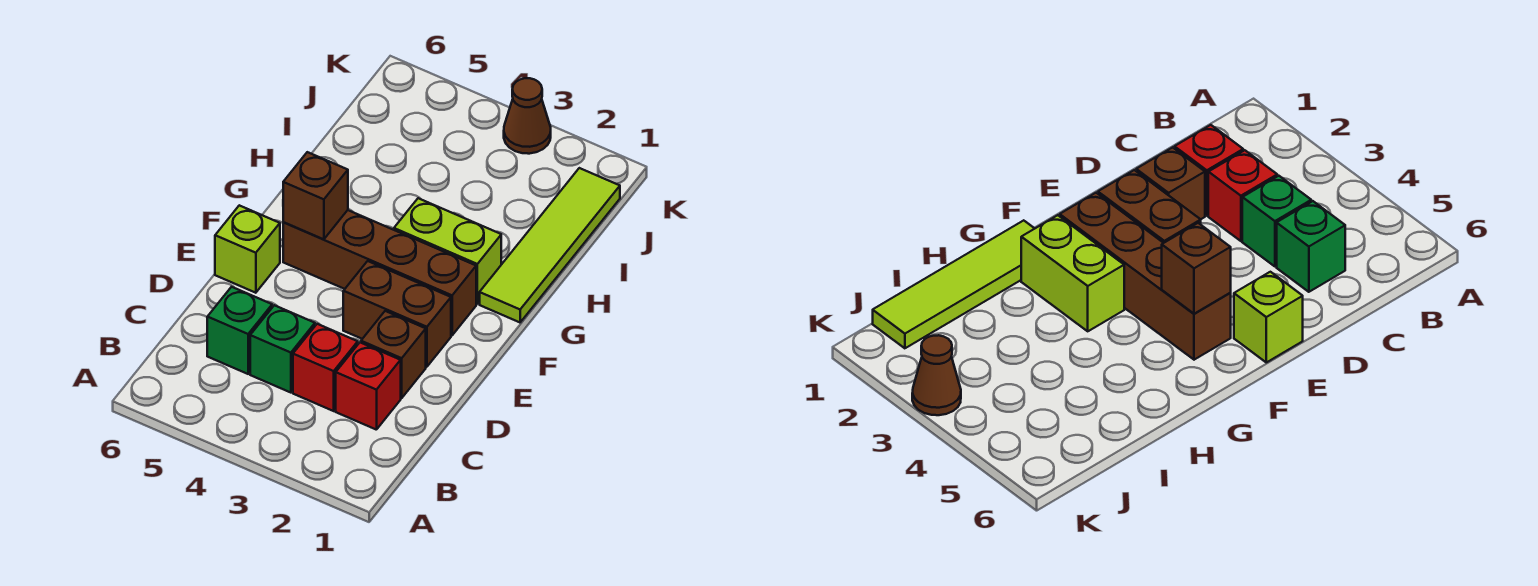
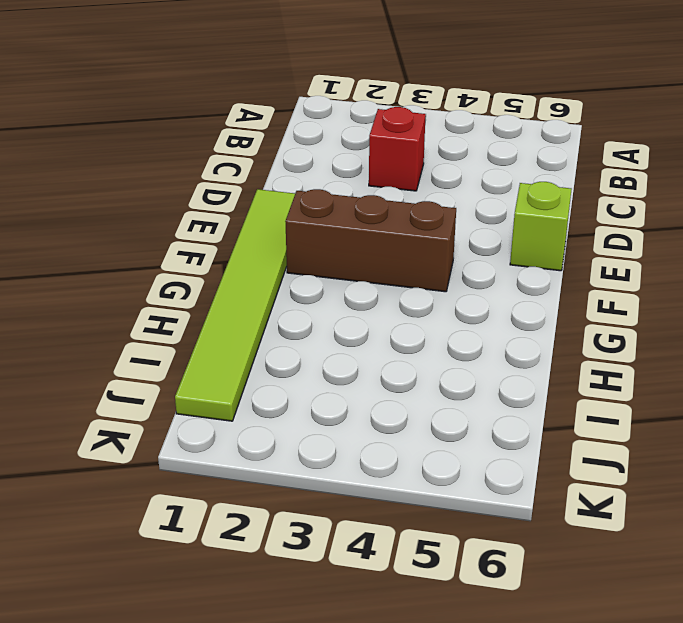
lime tile E1:J1 level 1 -> lime tile G1:J1 level 1
brown brick F2:F4 level 1 -> brown brick F2:F5 level 1
none -> red brick C2 level 1
none -> green brick C4 level 1
none -> green brick C5 level 1

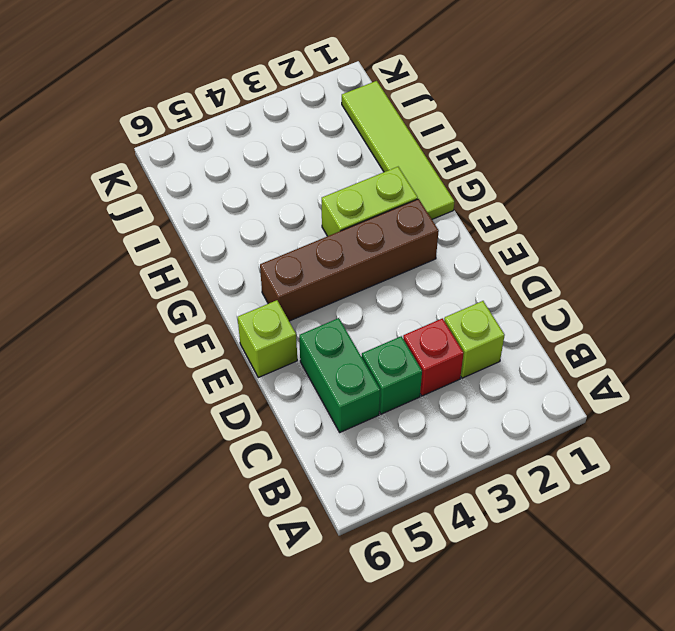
lime brick C2 level 1 -> red brick C2 level 1
green brick C5:D5 level 1 -> green brick C5 level 1
none -> brown brick D2 level 1
none -> brown brick E2:E3 level 1
none -> brown cone K3 level 1

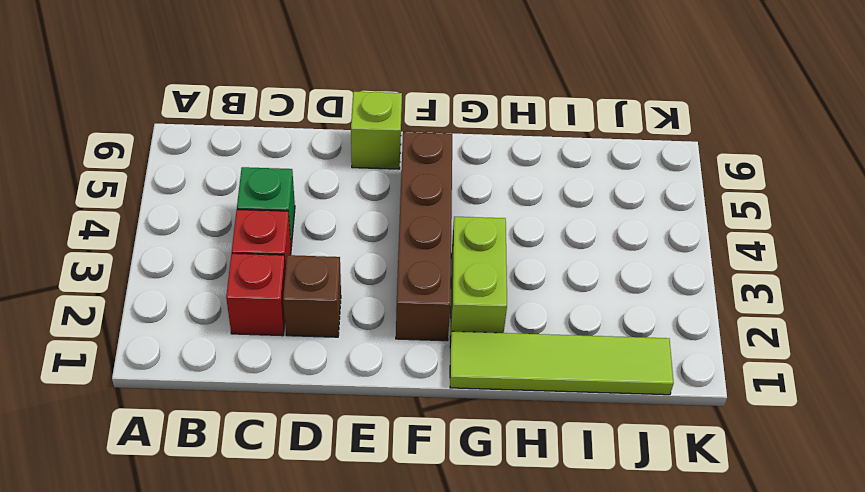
none -> green brick C5 level 1
none -> brown brick E2:E3 level 1
none -> brown cone K3 level 1

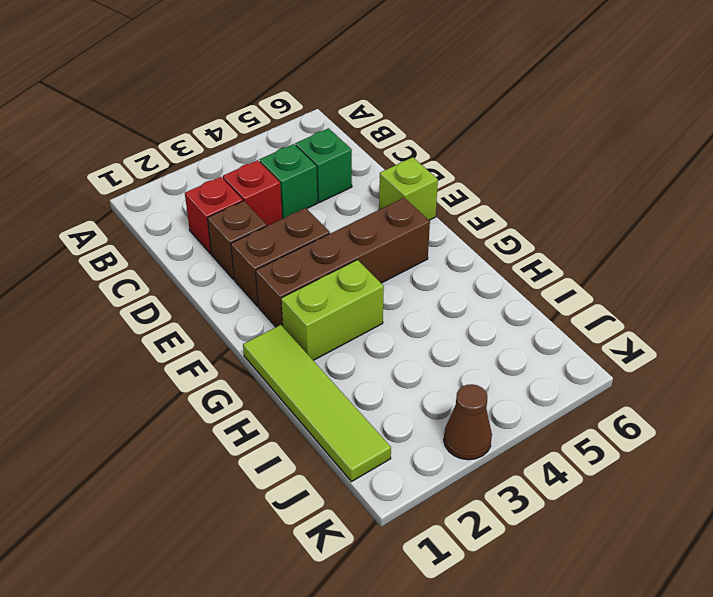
none -> brown brick F5 level 2

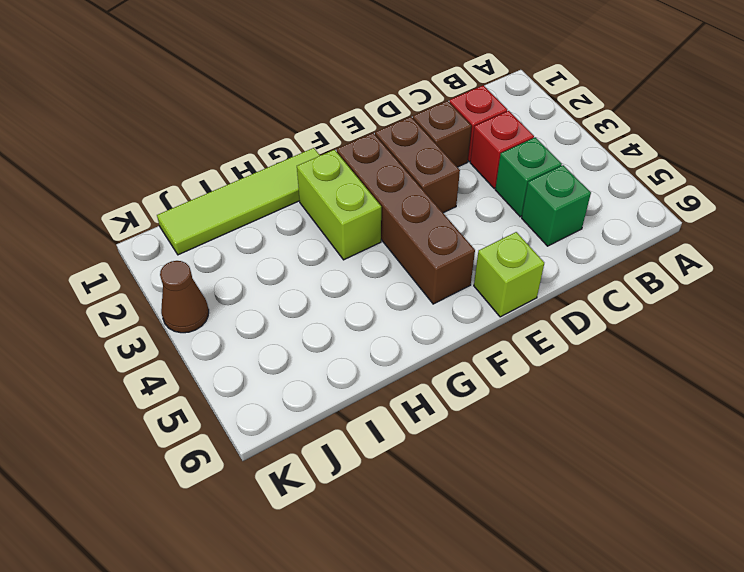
none -> brown brick F5 level 2

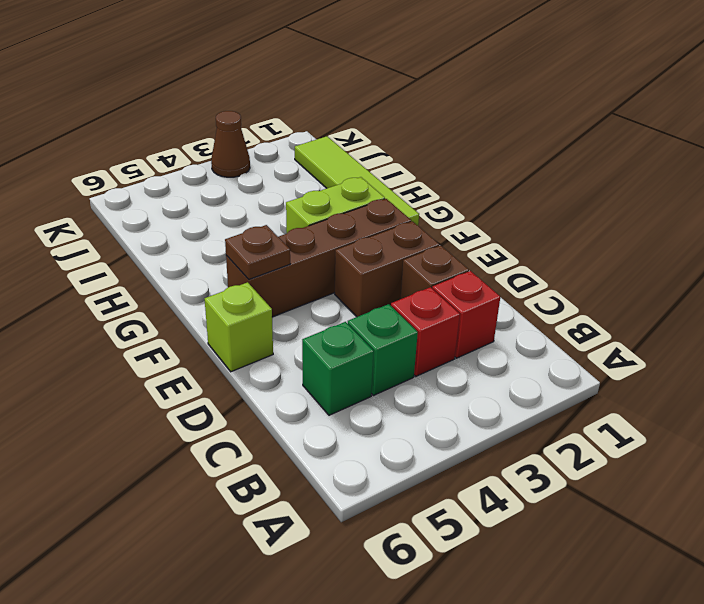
brown plate F5 level 2 -> brown brick F5 level 2

